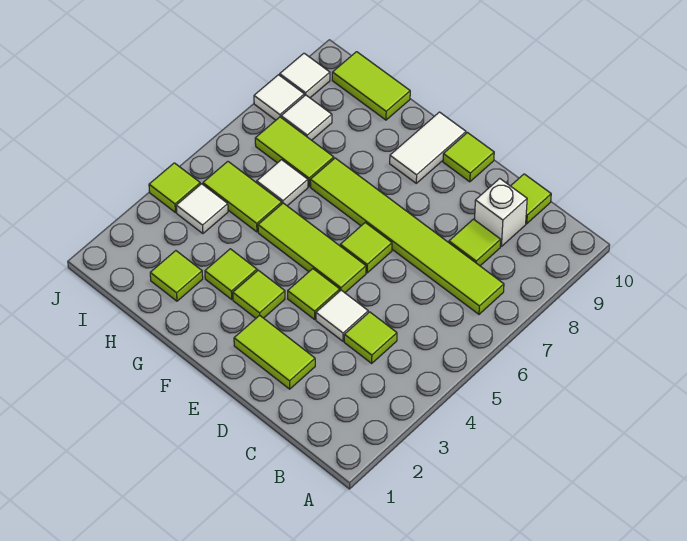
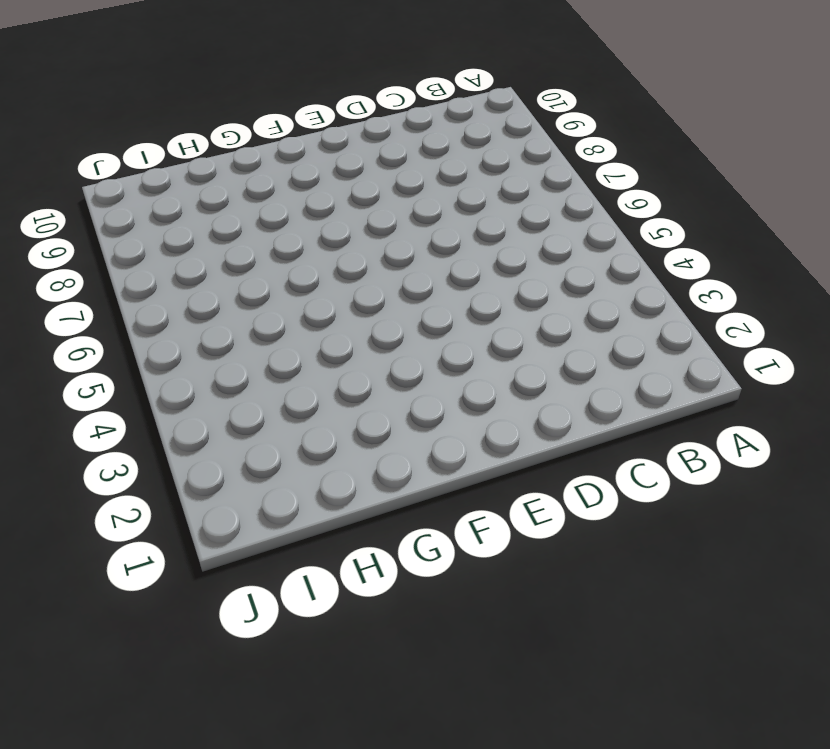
none -> lime tile B7:G7 level 1
none -> lime tile C4 level 1
none -> lime tile C8 level 1

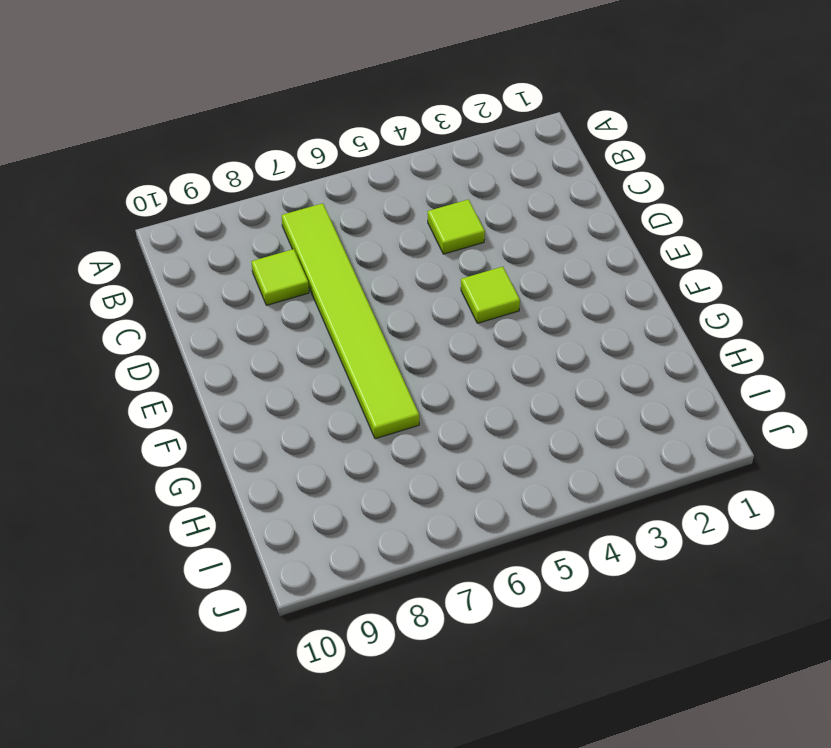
none -> white brick C9 level 1
none -> lime tile C10 level 1
none -> lime tile D2:E2 level 1

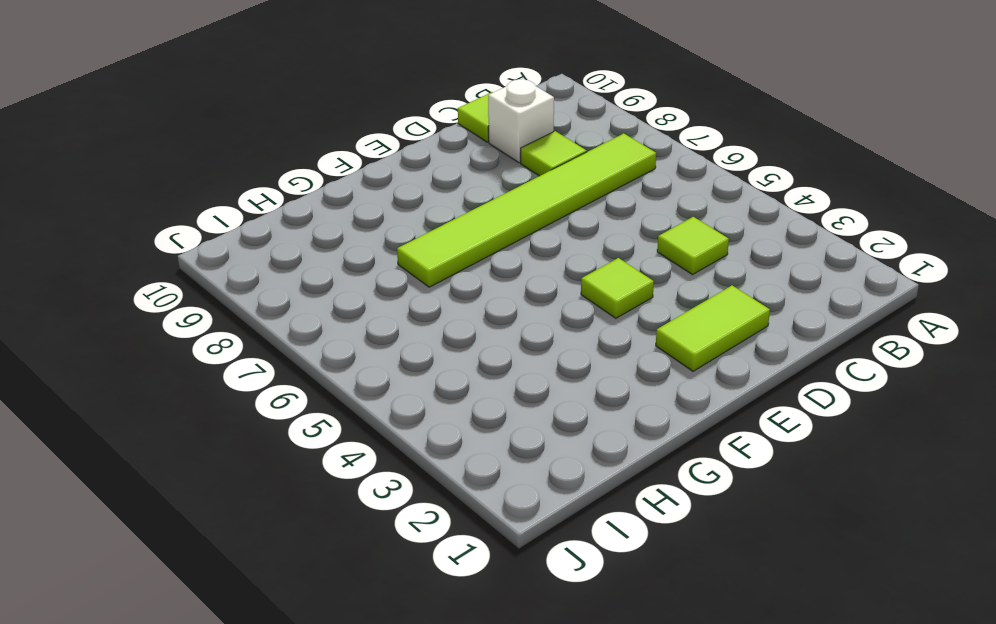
none -> white tile D4 level 1
none -> lime tile E5:G5 level 1
none -> lime tile E6 level 1

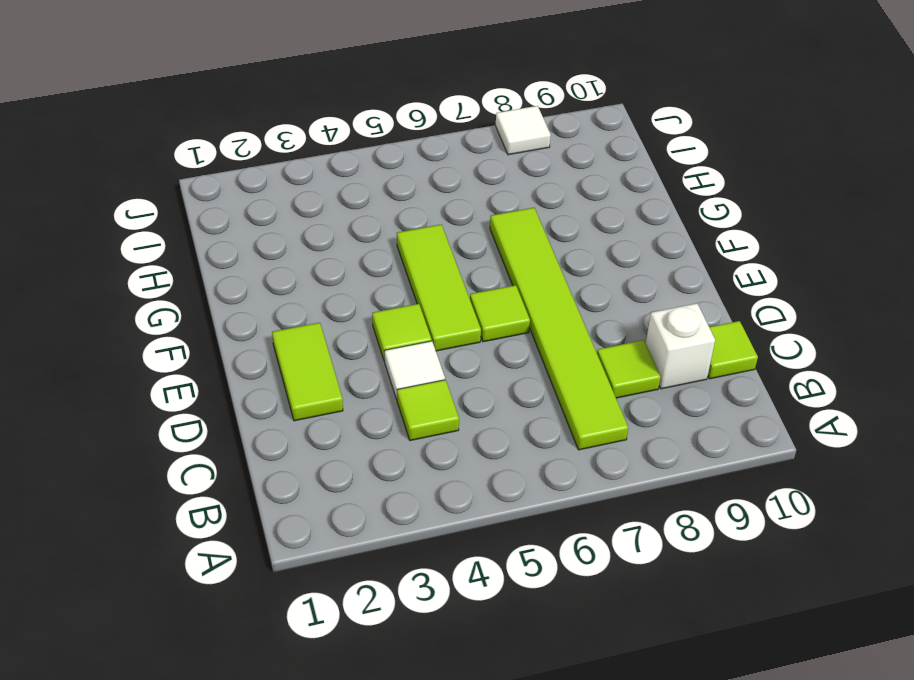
none -> lime tile E10 level 1
none -> lime tile F3 level 1
none -> white tile F9:F10 level 1

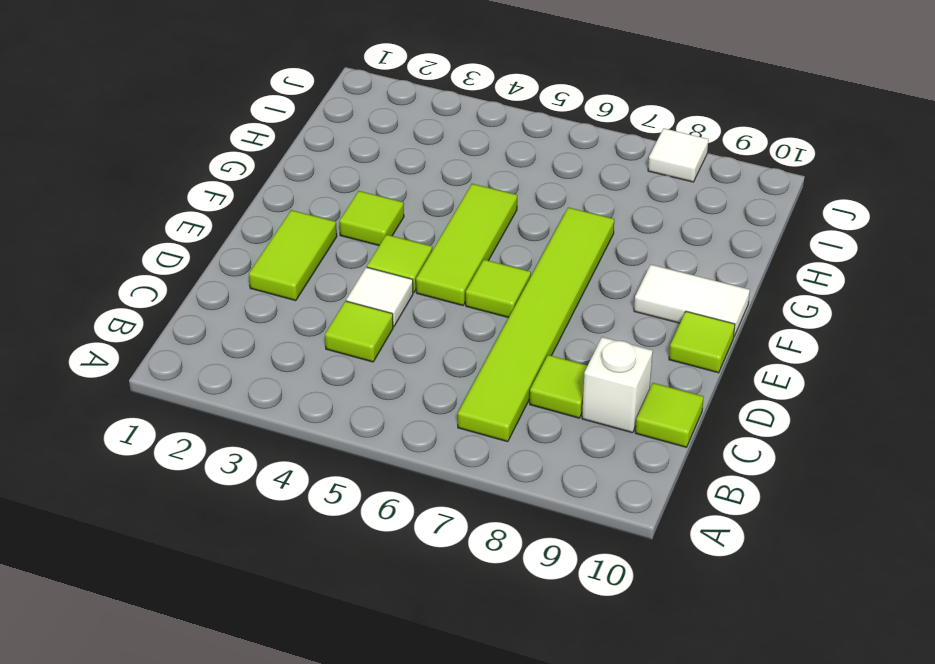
none -> lime tile G3 level 1
none -> lime tile H2 level 1
none -> lime tile H5:I5 level 1

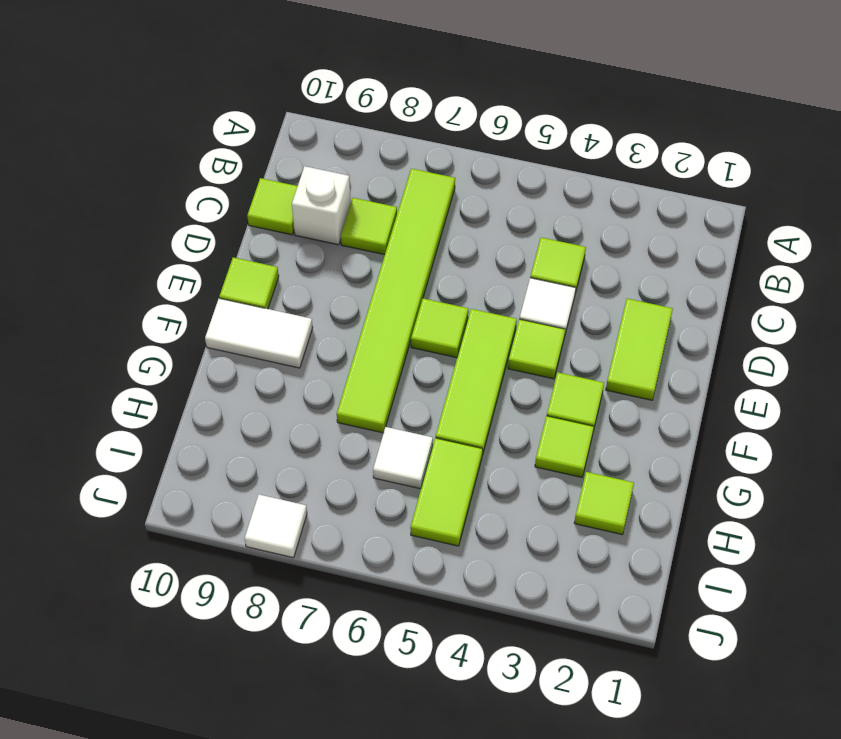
none -> lime tile H7:I7 level 1
none -> lime tile H10:I10 level 1
none -> white tile I4 level 1

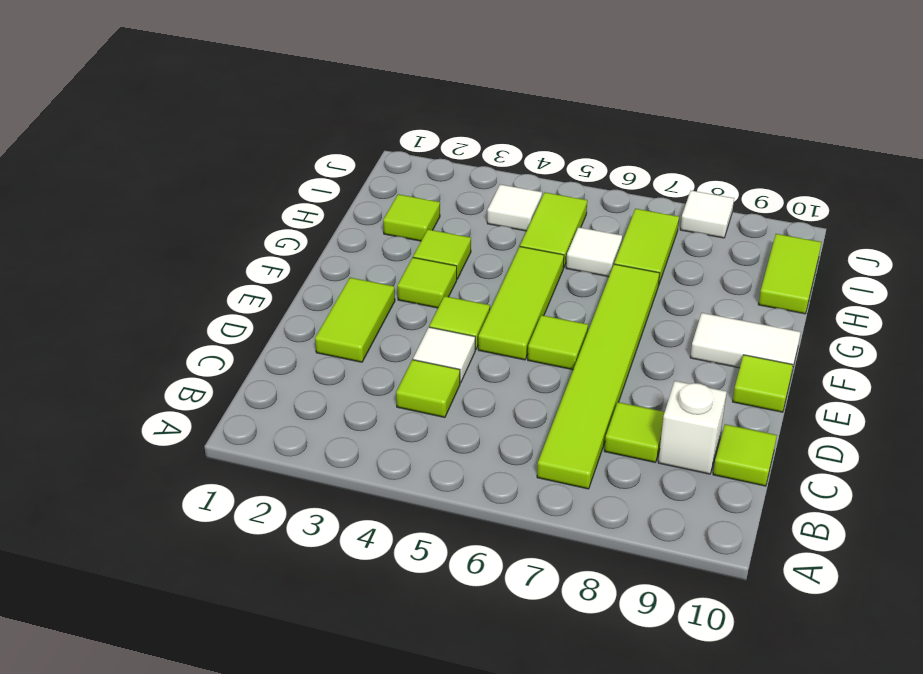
none -> white tile I8 level 1
none -> lime tile J4 level 1
none -> white tile J9 level 1

